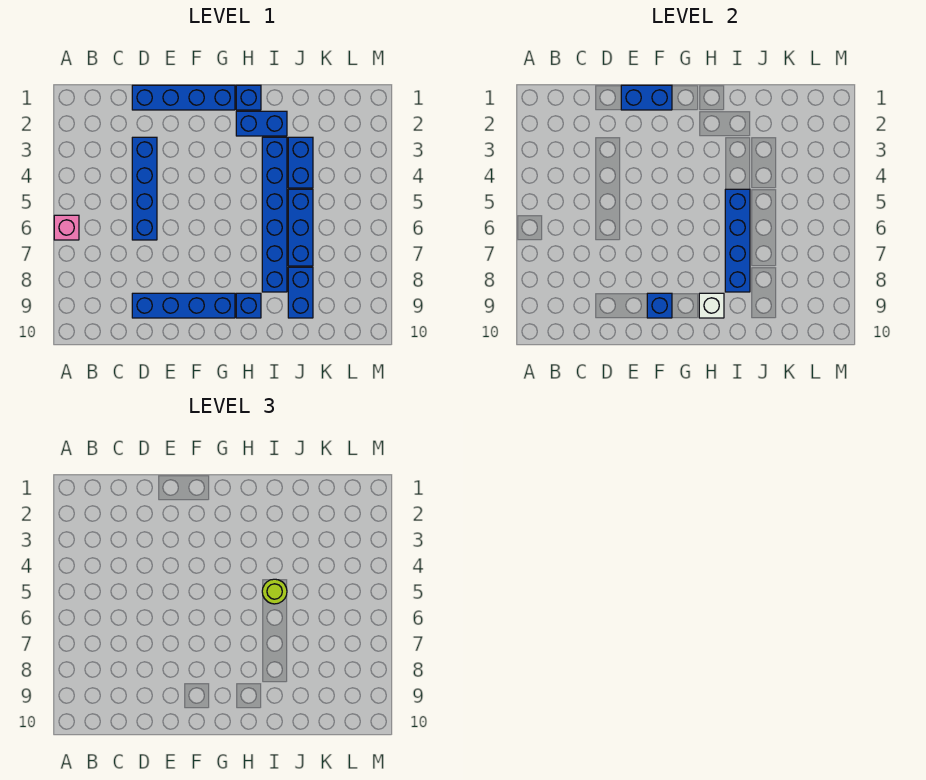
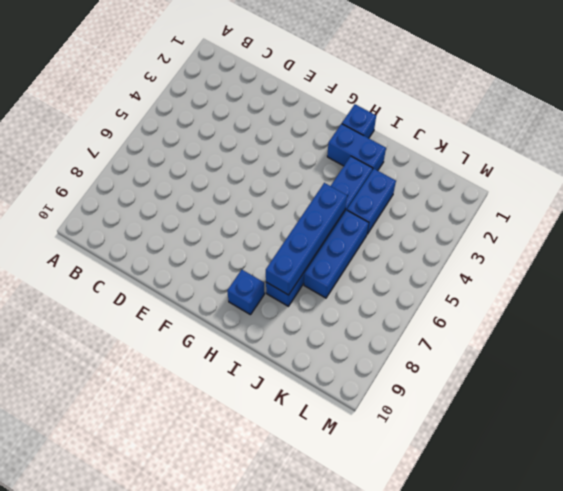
none -> pink brick A6 level 1
none -> blue brick D1:G1 level 1
none -> blue brick D3:D6 level 1

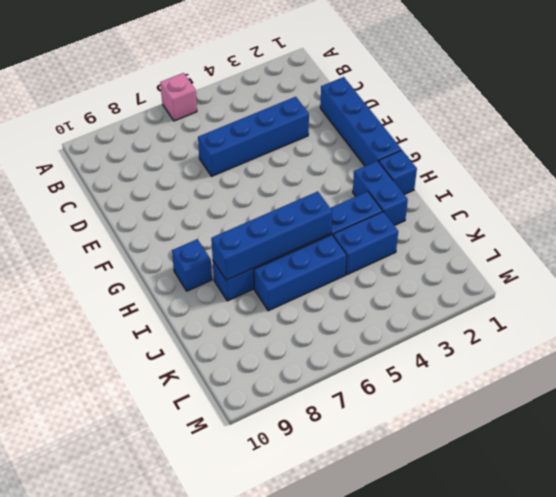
none -> blue brick D9:G9 level 1
none -> blue brick J8:J9 level 1
none -> blue brick E1:F1 level 2

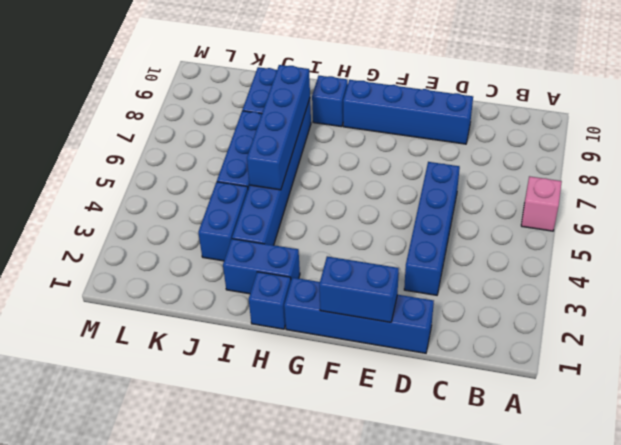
none -> blue brick F9 level 2
none -> white brick H9 level 2
none -> lime round brick I5 level 3

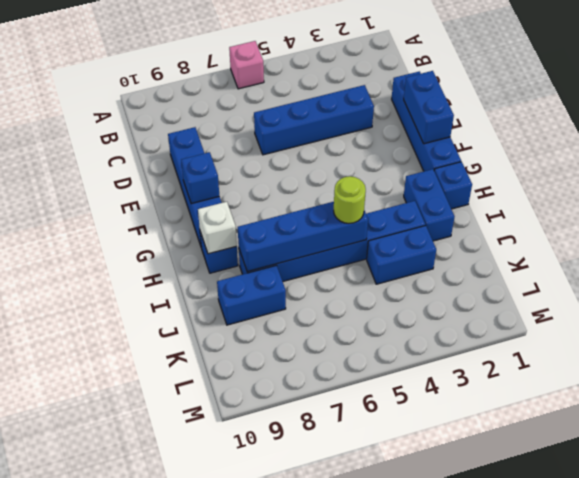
none -> blue brick J5:J7 level 1

